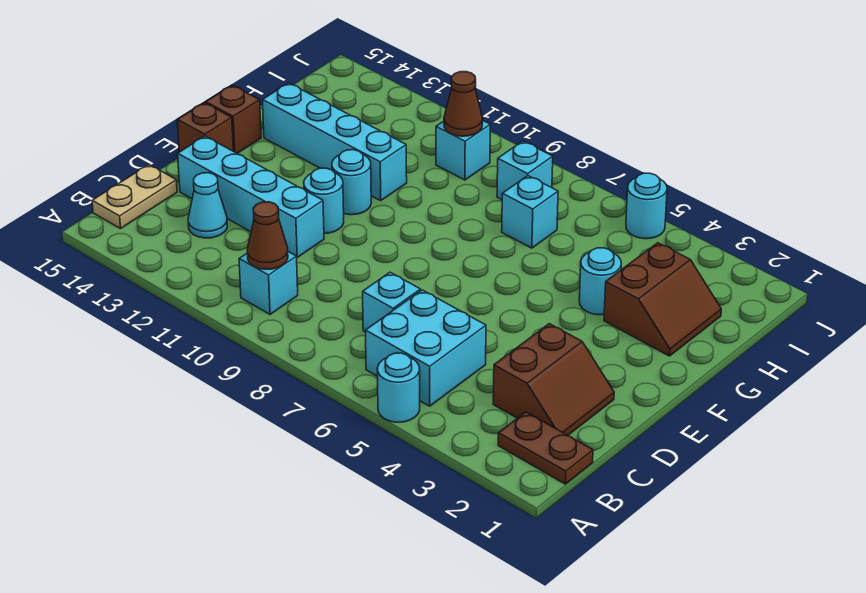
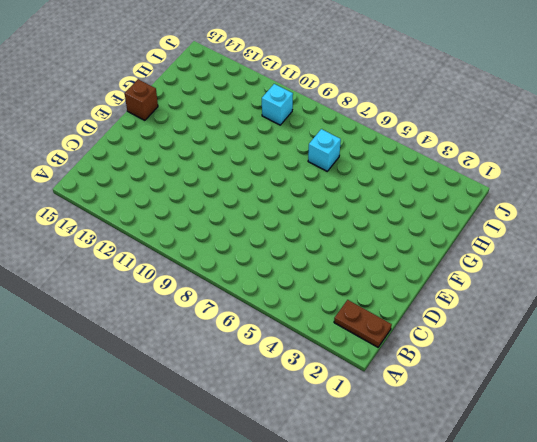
none -> cyan round brick A5 level 1
none -> cyan brick B5:C6 level 1
none -> cyan brick B10 level 1

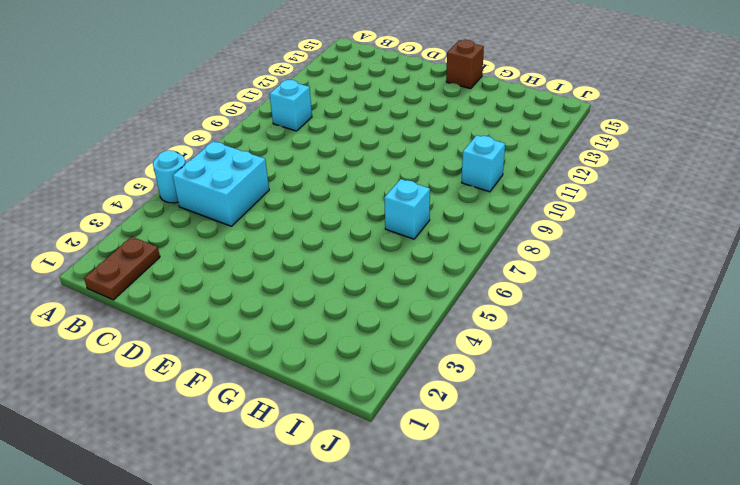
none -> tan plate B15:C15 level 1
none -> brown slope C2:D3 level 1 top 3
none -> cyan brick C7 level 1

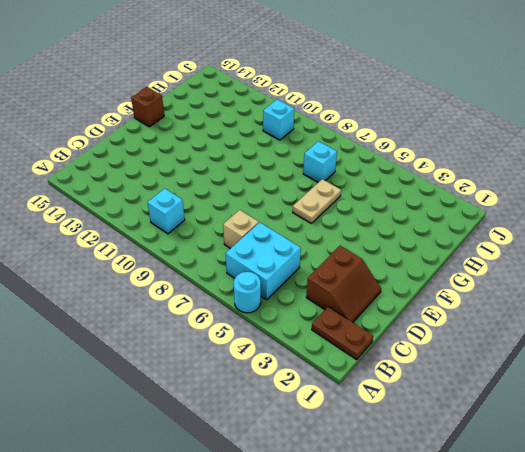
tan brick C7 level 1 -> cyan brick C7 level 1
tan plate F6:G6 level 1 -> tan plate B15:C15 level 1
none -> cyan cone C13 level 1
none -> cyan brick D11:D14 level 1
none -> cyan round brick E11 level 1

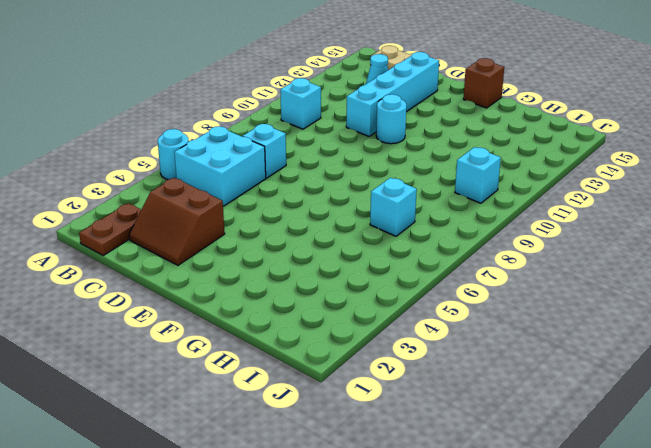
none -> brown brick E15 level 1
none -> cyan round brick F11 level 1
none -> brown slope G2:H3 level 1 top 3

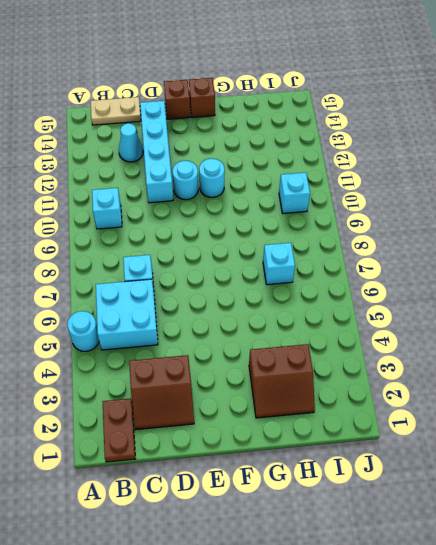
none -> cyan round brick G4 level 1
none -> cyan brick G11:G14 level 1
none -> cyan brick I8 level 1

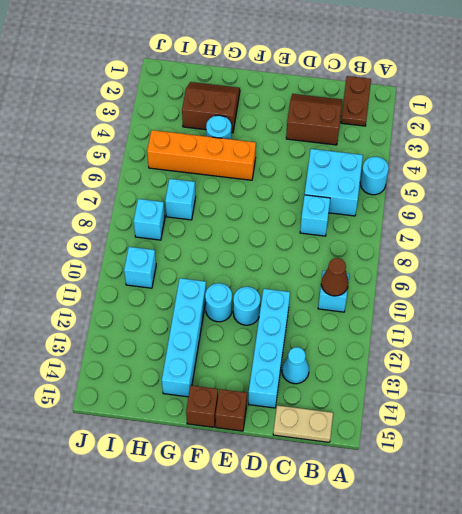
orange brick F5:I5 level 1 -> none
none -> cyan round brick J5 level 1
none -> brown cone I10 level 2

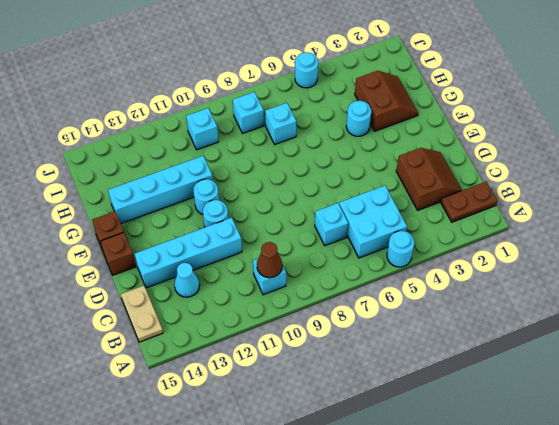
none -> brown cone I10 level 2

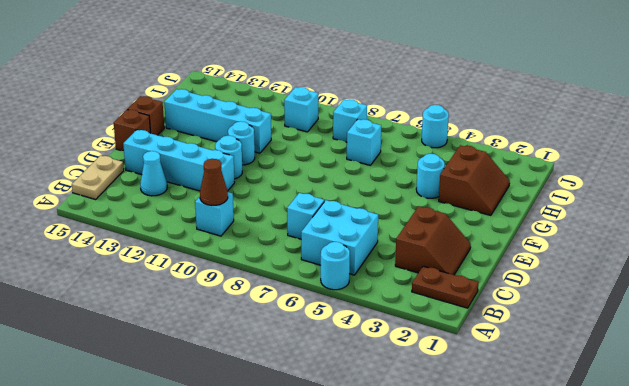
none -> brown cone I10 level 2

